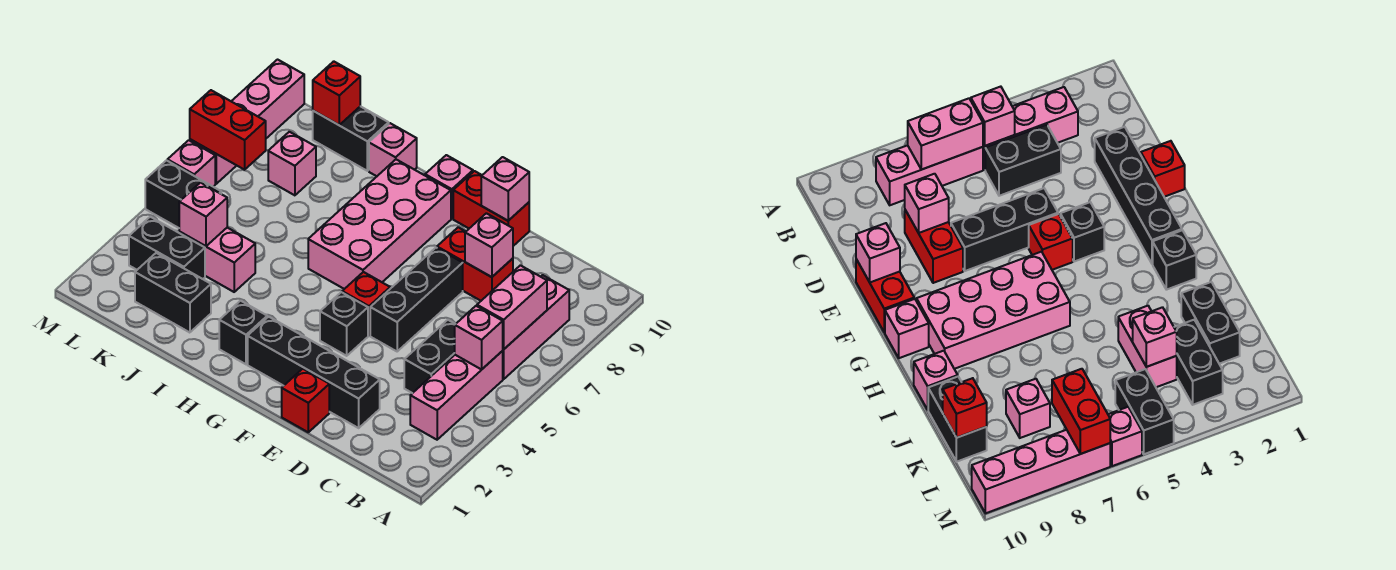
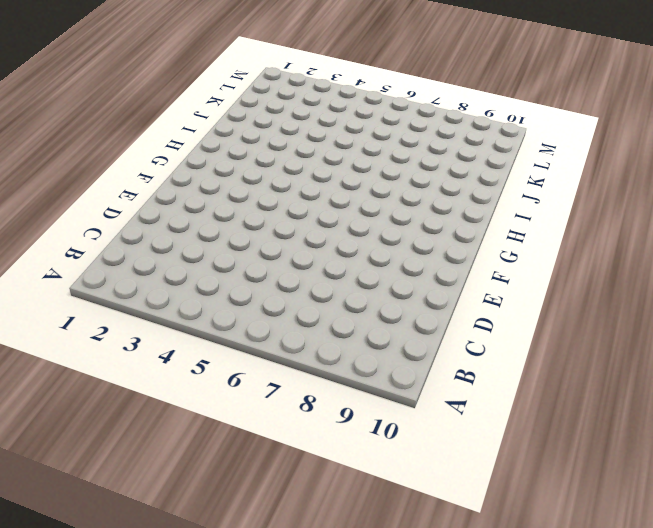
none -> pink brick B3:B5 level 1
none -> pink brick B6:B8 level 1
none -> black brick C4:C5 level 1

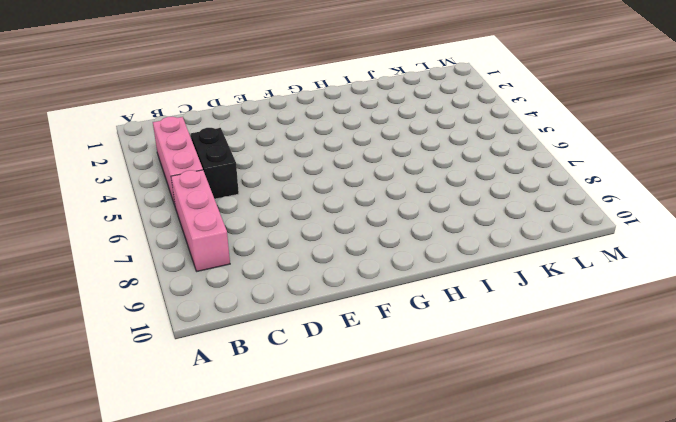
none -> black brick D2:G2 level 1
none -> red brick D8:E8 level 1
none -> red brick E1 level 1

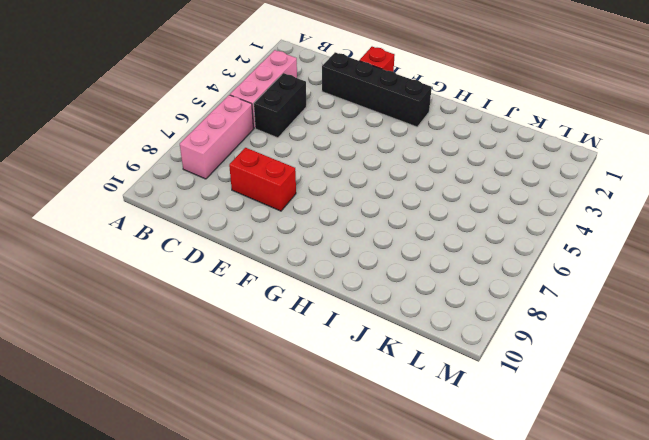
none -> black brick E5:E7 level 1
none -> red brick E10:F10 level 1
none -> black brick F4 level 1

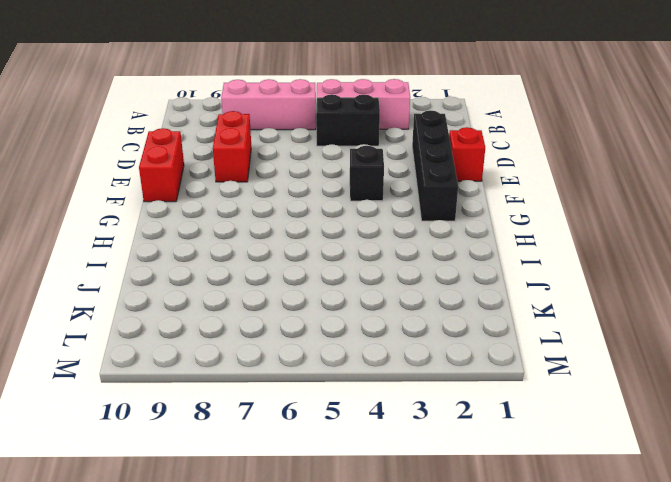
none -> black brick E5:E7 level 1
none -> red brick F5 level 1
none -> pink brick G6:H9 level 1

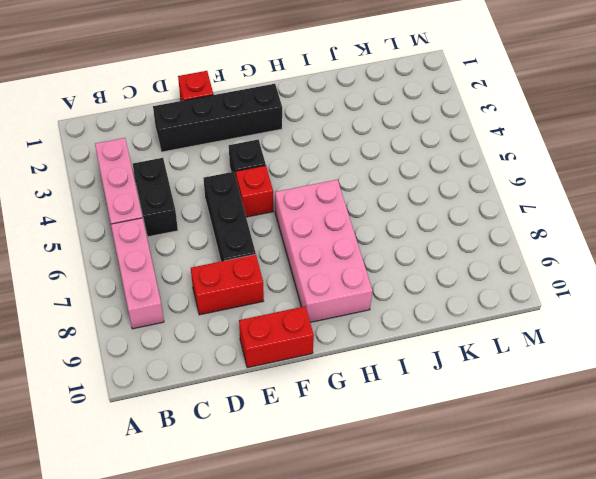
none -> pink brick G10 level 1
none -> black brick H2 level 1
none -> pink brick I10 level 1

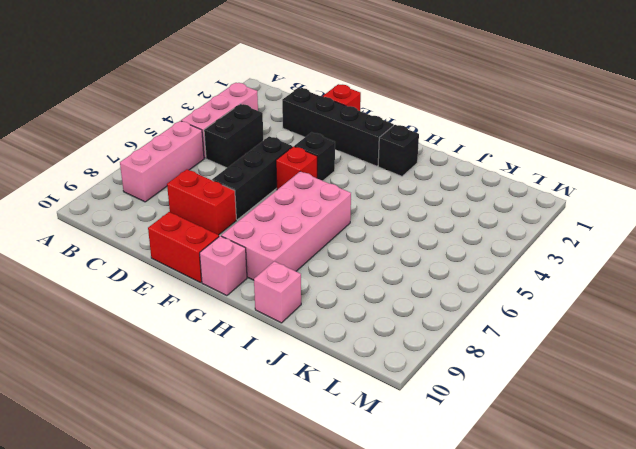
none -> black brick J2:K2 level 1
none -> pink brick J4:K4 level 1
none -> black brick J10:K10 level 1

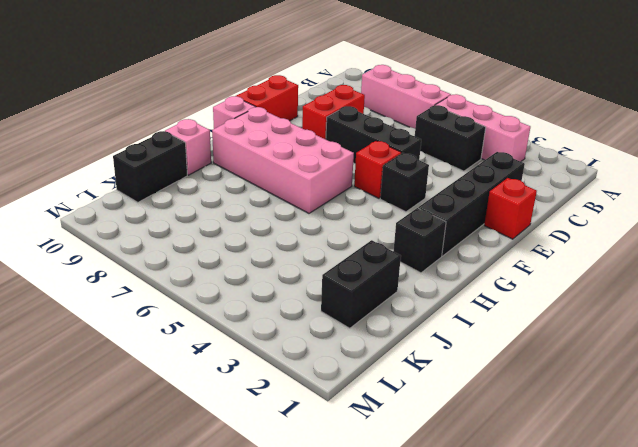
none -> pink brick J4:K4 level 1
none -> black brick K3:L3 level 1
none -> pink brick K8 level 1

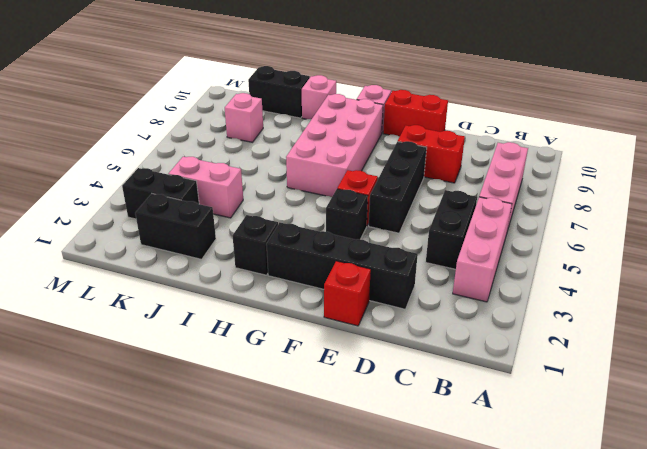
none -> black brick L5:M5 level 1
none -> pink brick M6 level 1
none -> pink brick M7:M10 level 1

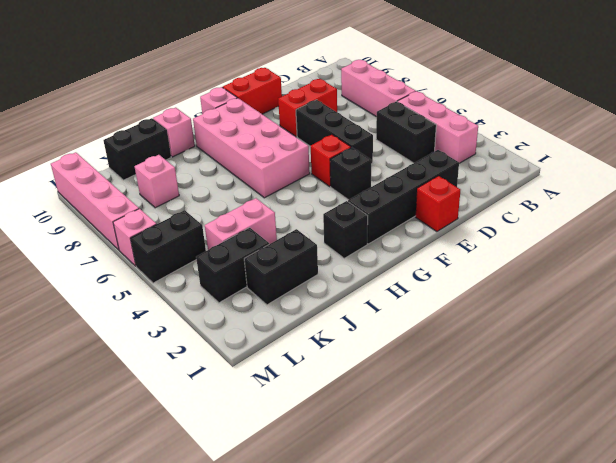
none -> pink brick B5 level 2
none -> pink brick B6:B7 level 2
none -> pink brick D8 level 2

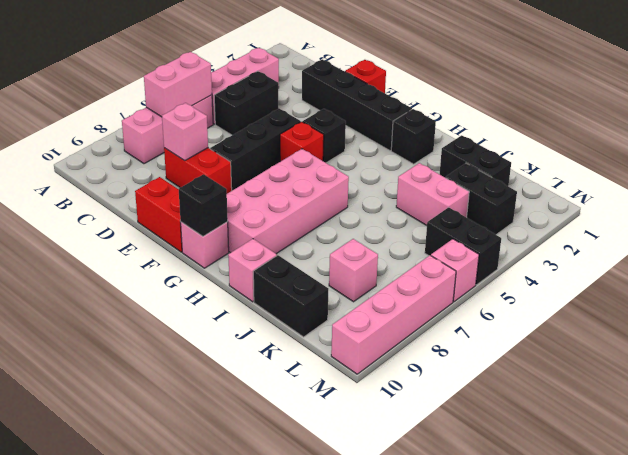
black brick G10 level 2 -> none
none -> pink brick B5 level 2
none -> pink brick E10 level 2
none -> pink brick K4 level 2

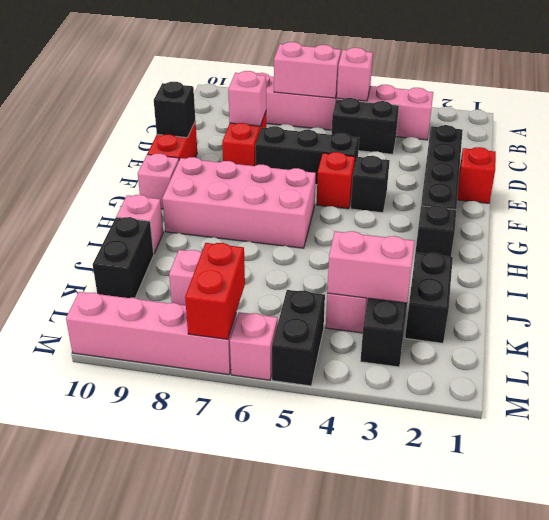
black brick E10 level 2 -> pink brick E10 level 2
pink brick K3:K4 level 2 -> pink brick K4 level 2
none -> red brick K10 level 2

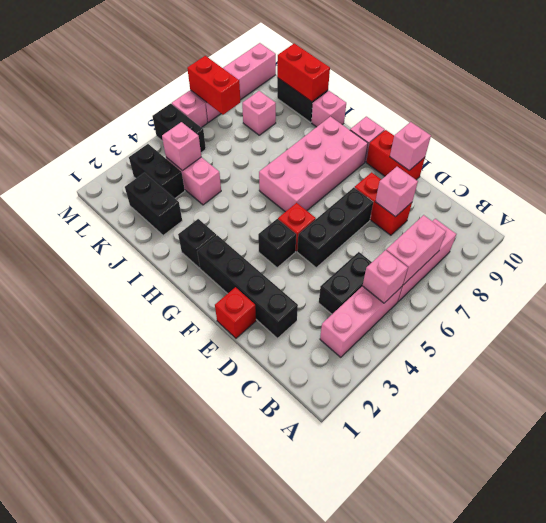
red brick J10:K10 level 2 -> red brick K10 level 2

